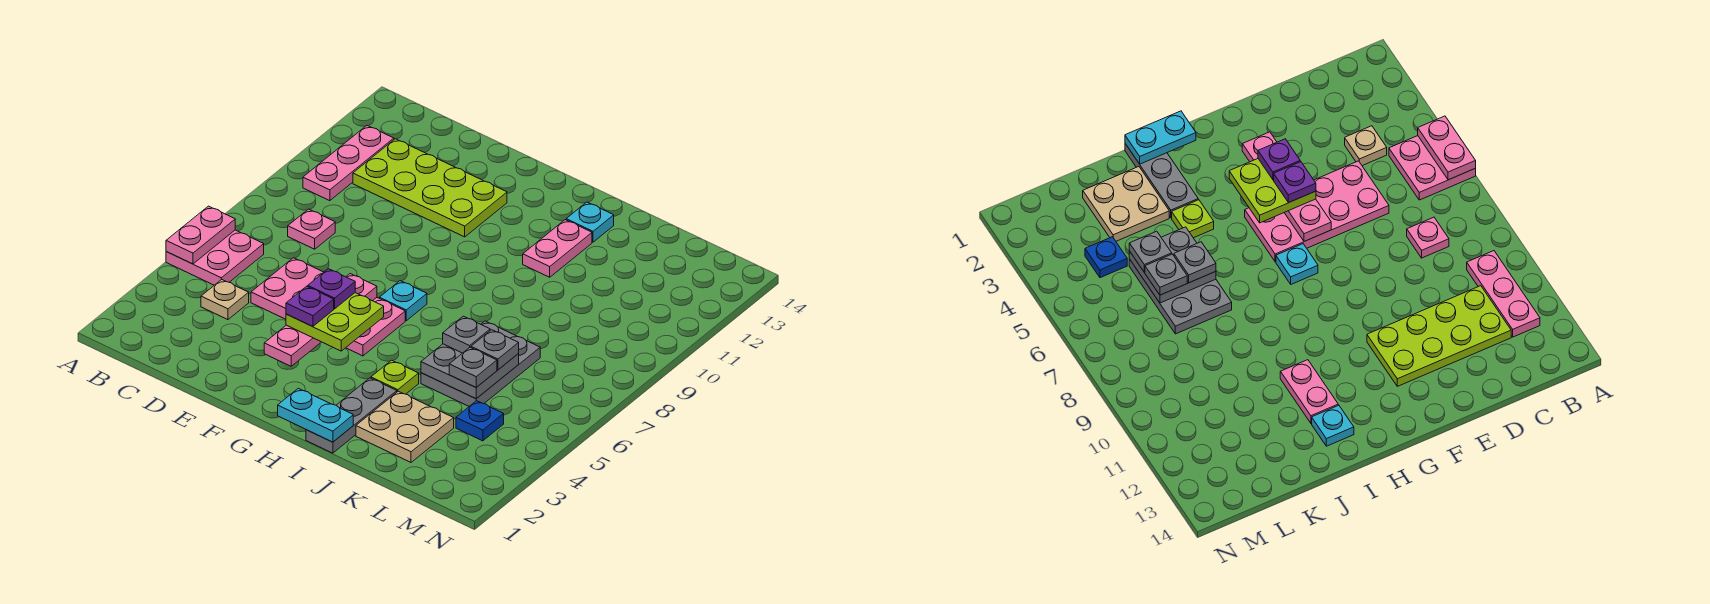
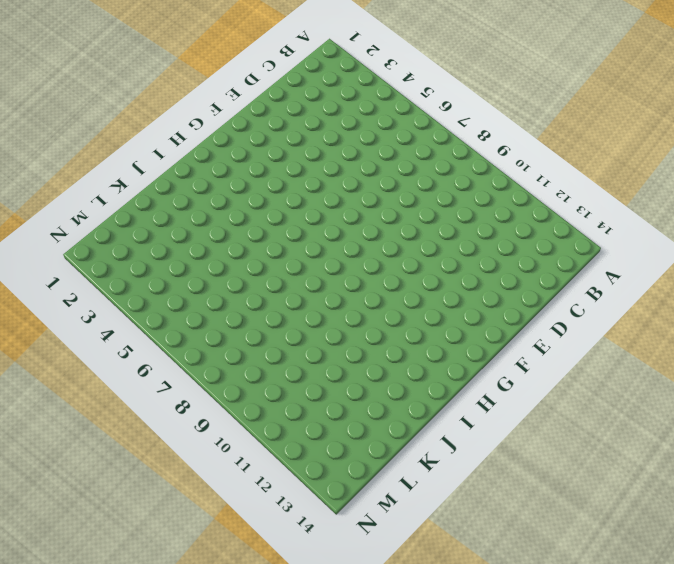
none -> pink plate A5:B6 level 1
none -> pink plate B10:B12 level 1
none -> tan plate C4 level 1

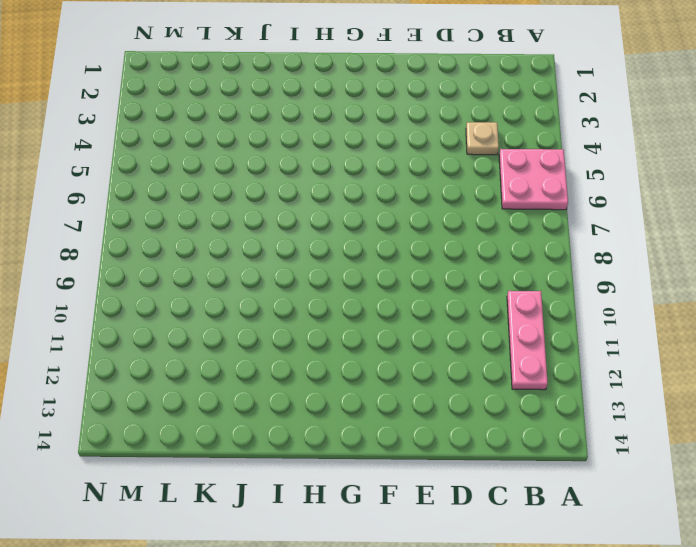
none -> pink plate C8 level 1
none -> lime plate C11:F12 level 1
none -> pink plate D5:G6 level 1

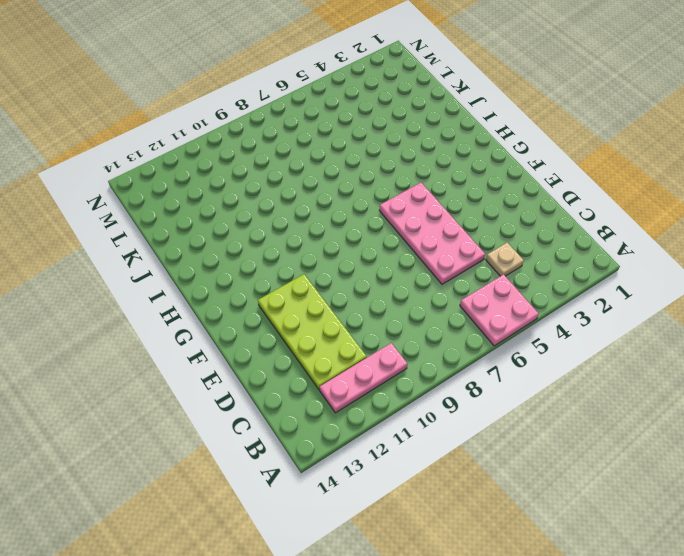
none -> pink plate C8 level 1
none -> cyan plate G7 level 1
none -> grey plate I1:I3 level 1

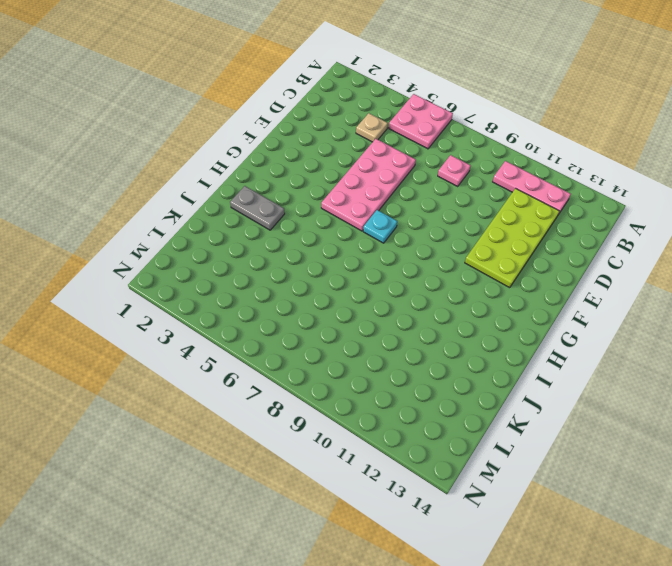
grey plate I2:I3 level 1 -> grey plate I1:I3 level 1
none -> lime plate I4 level 1
none -> pink plate I11:I12 level 1
none -> cyan plate I13 level 1

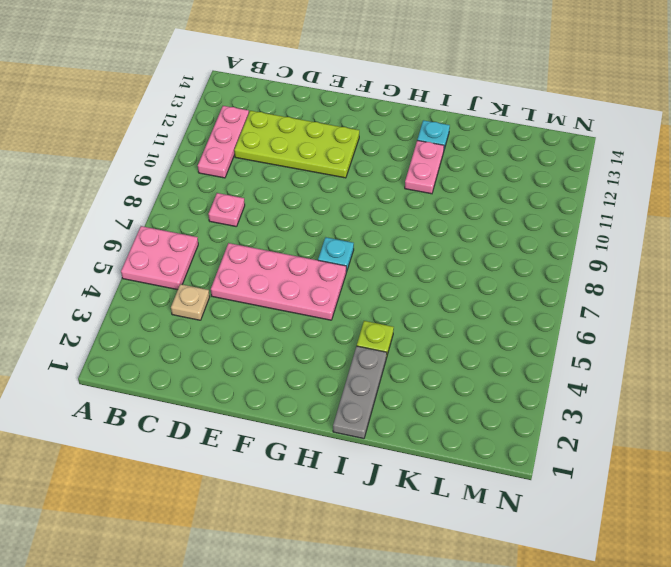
none -> tan plate J2:K3 level 1
none -> grey plate J5:K7 level 1
none -> blue plate L4 level 1

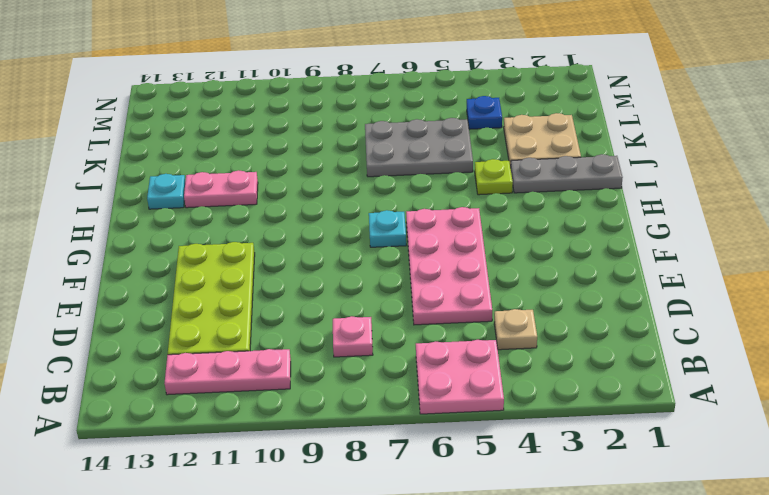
none -> pink plate A5:A6 level 2
none -> pink plate F3:F6 level 2
none -> cyan plate H1:I1 level 2

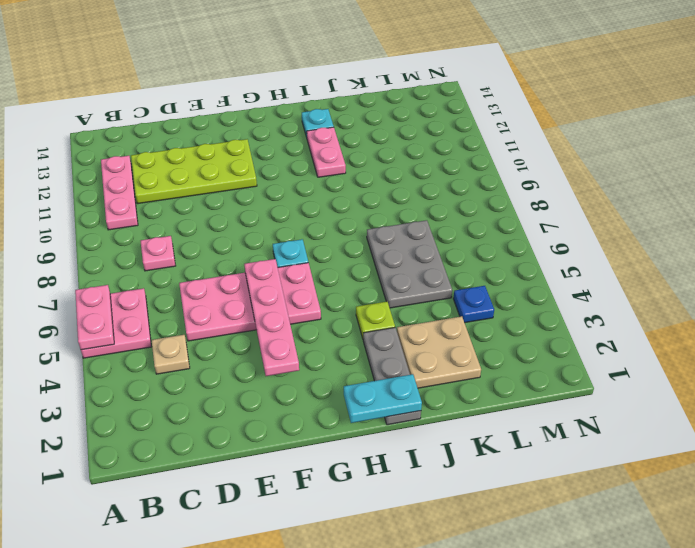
none -> grey plate J5:K6 level 2
none -> lime plate F4:G5 level 3
none -> grey plate J6 level 3

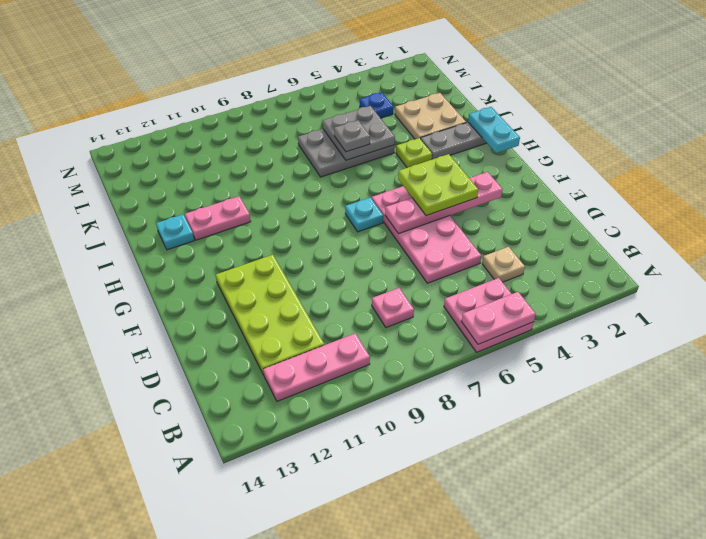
none -> grey plate K5 level 3
none -> grey plate K6 level 3
none -> purple plate F4 level 4

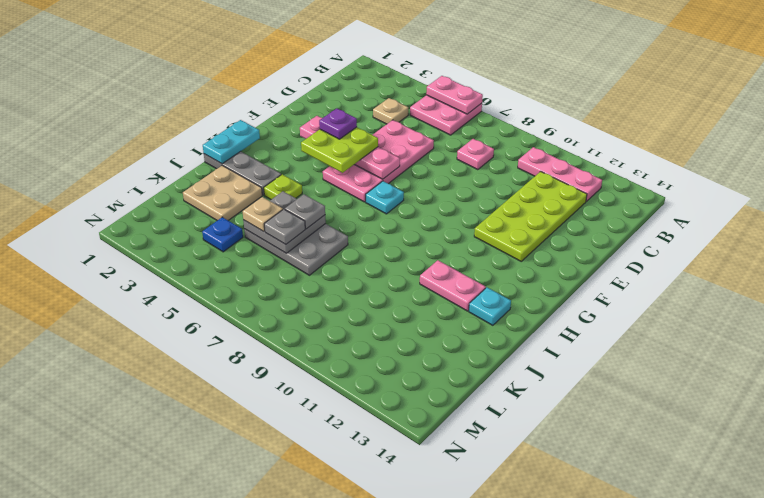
tan plate K5 level 3 -> grey plate K5 level 3
none -> purple plate F5 level 4

